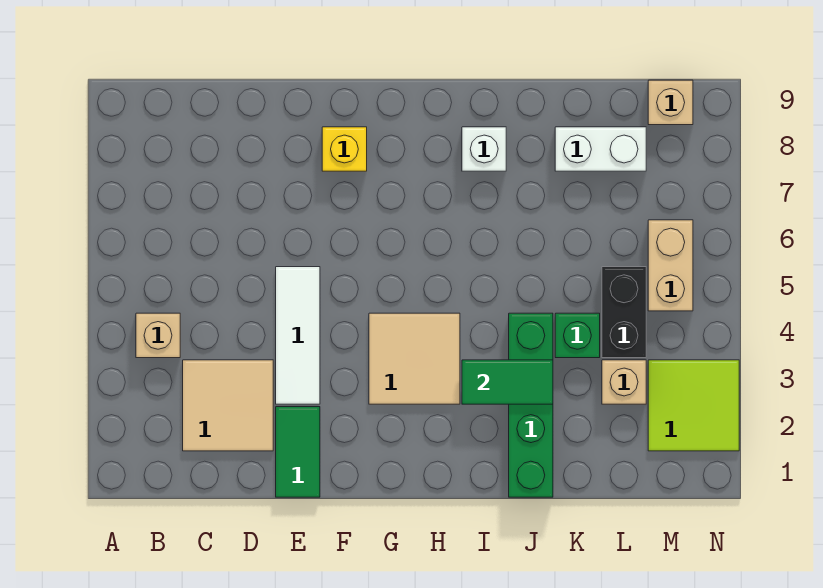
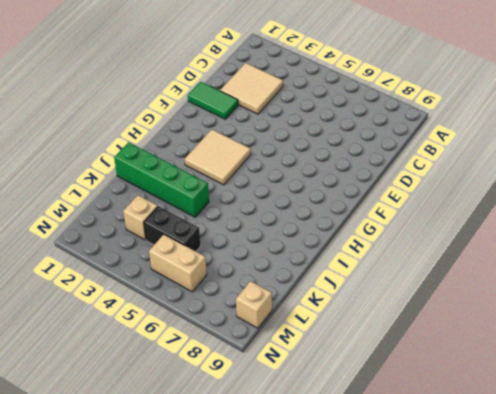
none -> tan brick B4 level 1
none -> white tile E3:E5 level 1
none -> yellow brick F8 level 1

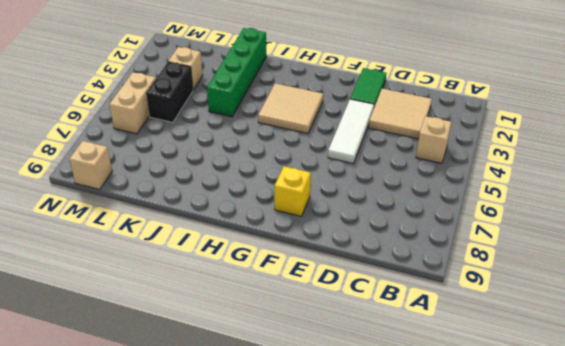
none -> white brick I8 level 1
none -> green brick K4 level 1
none -> white brick K8:L8 level 1

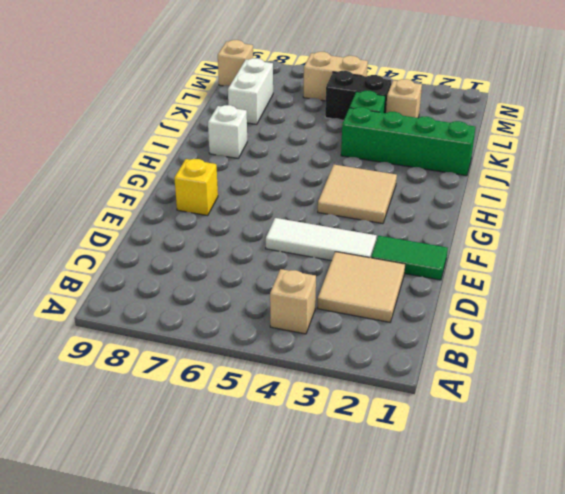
none -> lime tile M2:N3 level 1
none -> green tile I3:J3 level 2

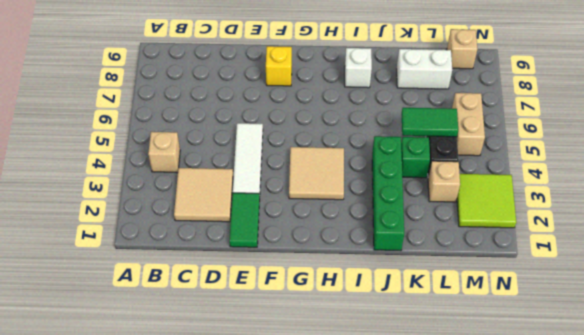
green tile K5:L5 level 2 -> green tile I3:J3 level 2

